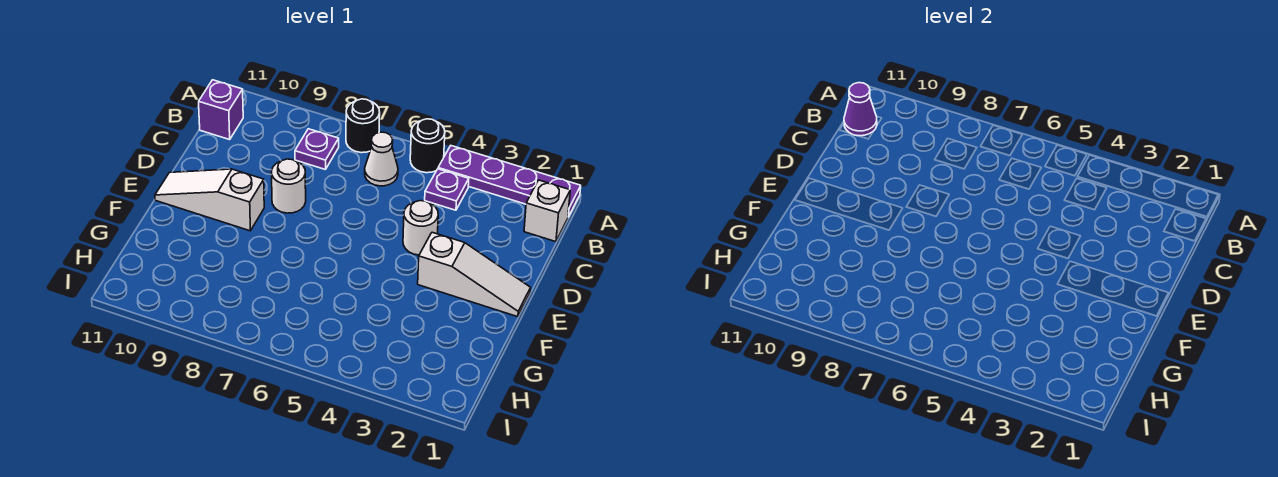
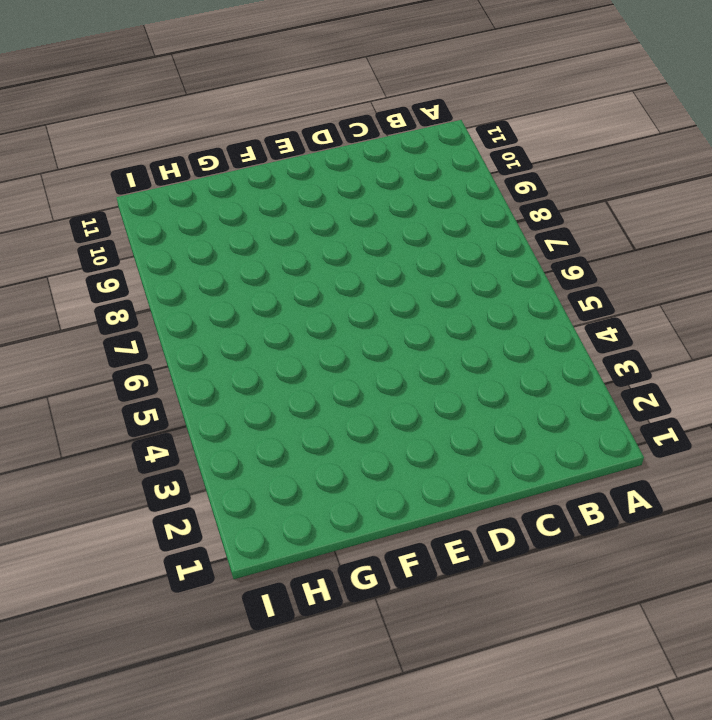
none -> purple plate A1:A4 level 1
none -> black round brick A5 level 1
none -> black round brick A7 level 1

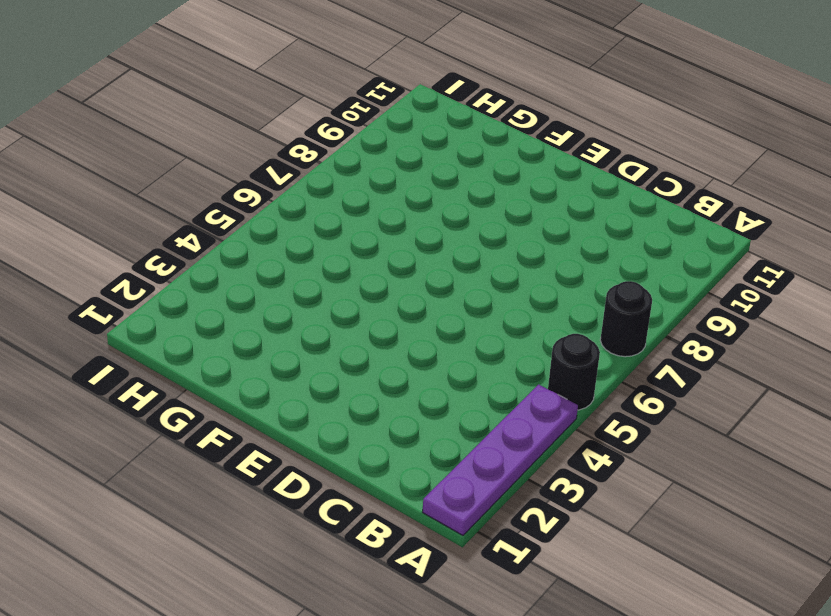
none -> white brick B1 level 1
none -> purple plate B4 level 1
none -> white cone B6 level 1

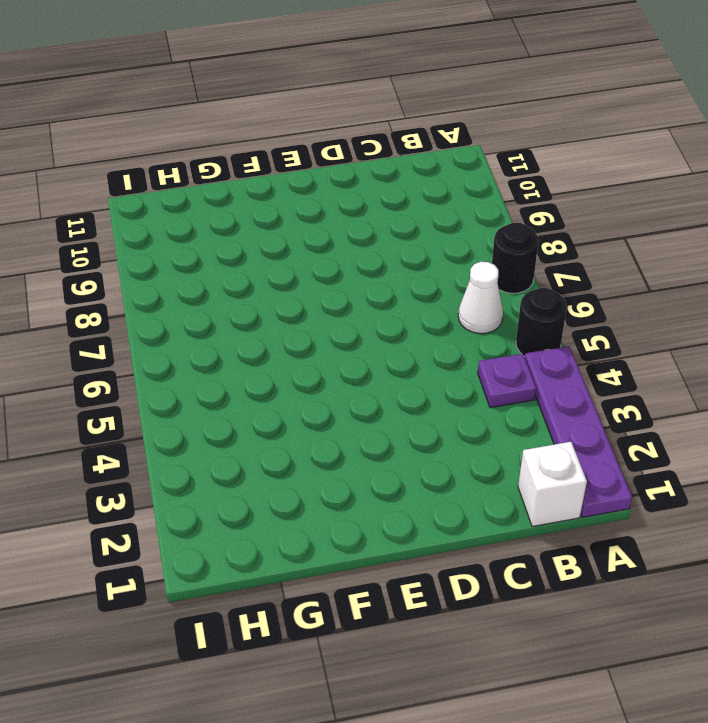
none -> purple plate B8 level 1
none -> purple brick B11 level 1
none -> white round brick D4 level 1

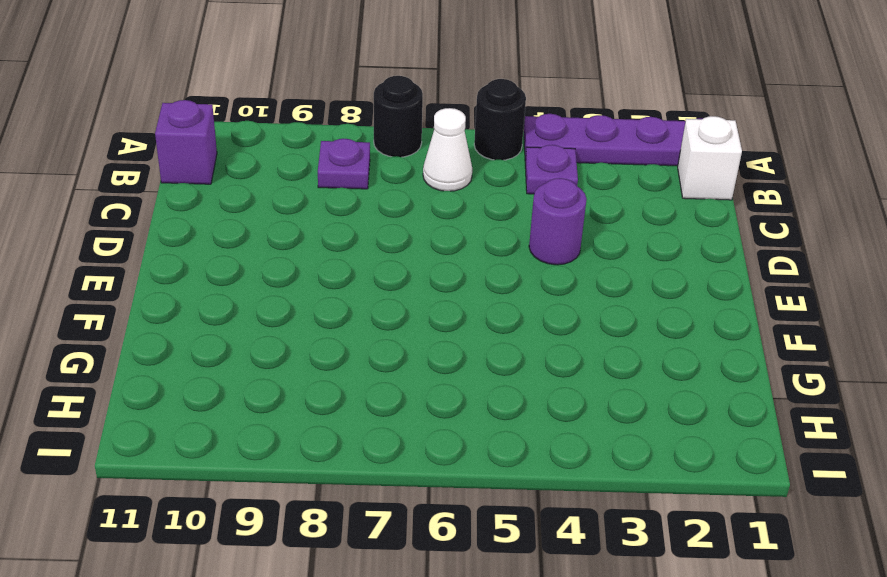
purple round brick D4 level 1 -> white round brick D4 level 1
none -> white round brick D8 level 1
none -> white slope E1:E3 level 1 top 3
none -> white slope E9:E11 level 1 top 9

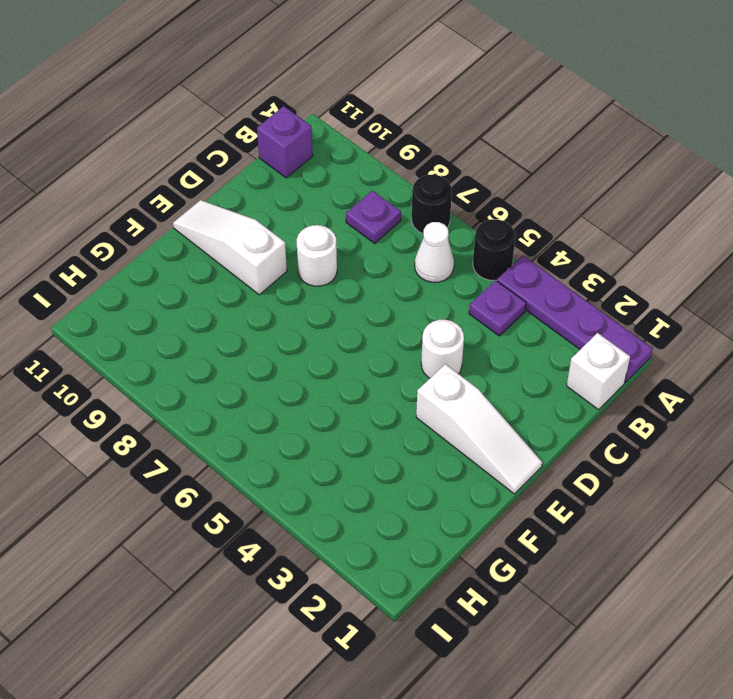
none -> purple cone B11 level 2

